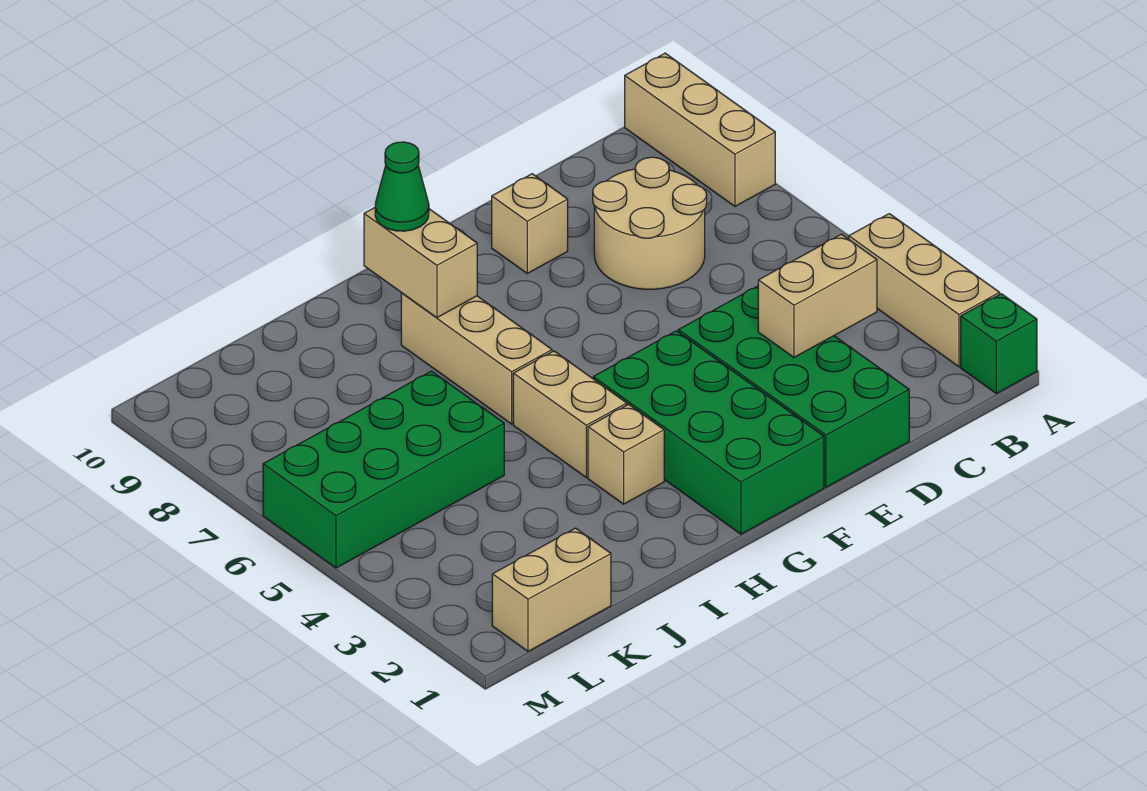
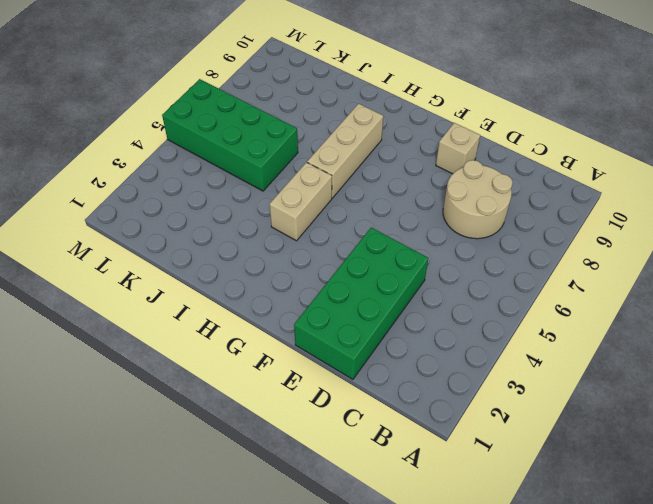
none -> green brick A1 level 1
none -> tan brick A2:A4 level 1
none -> tan brick A8:A10 level 1

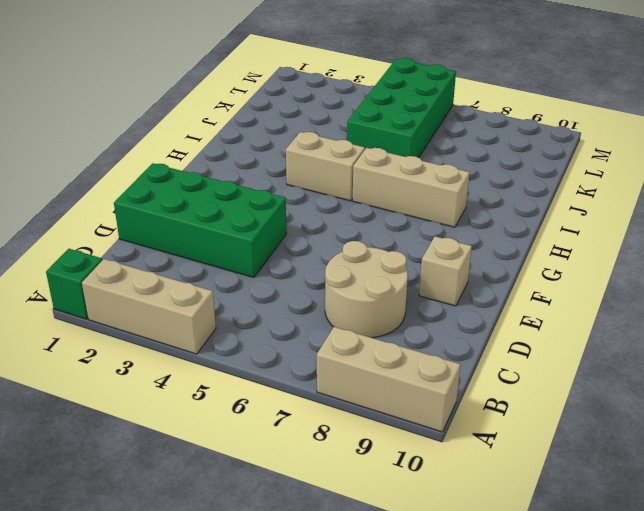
none -> green brick F1:G4 level 1
none -> tan brick H3 level 1
none -> tan brick K1:L1 level 1

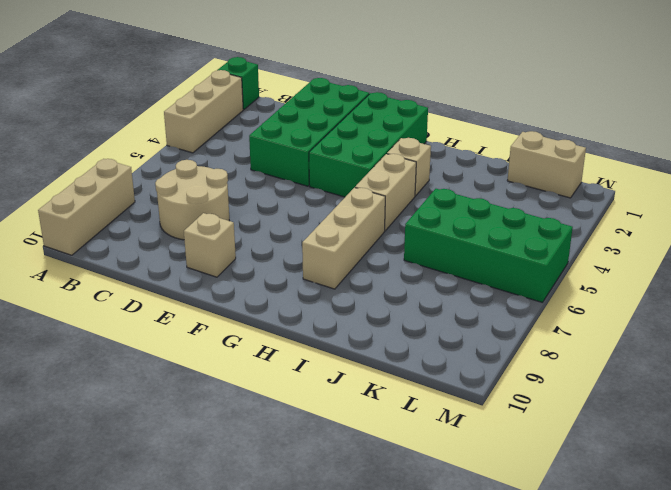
none -> tan brick C3:D3 level 2
none -> tan brick H8:H9 level 2
none -> green cone H9 level 3

